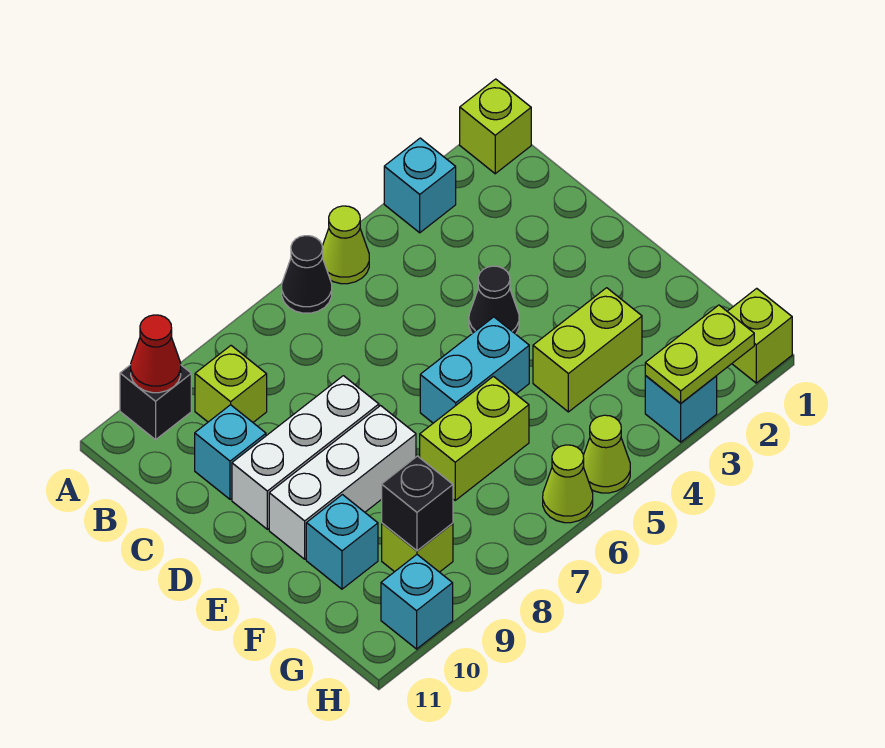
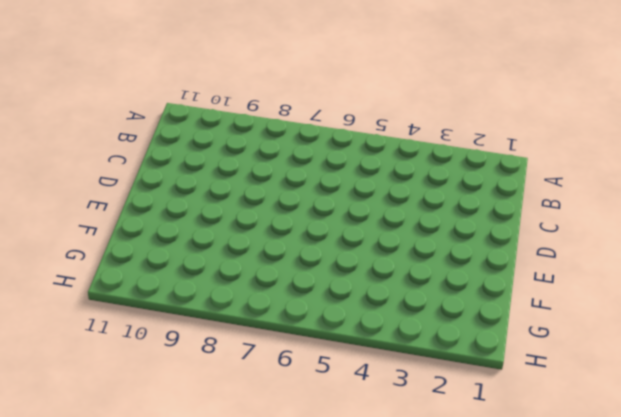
none -> lime brick A1 level 1
none -> cyan brick A3 level 1
none -> lime cone A5 level 1

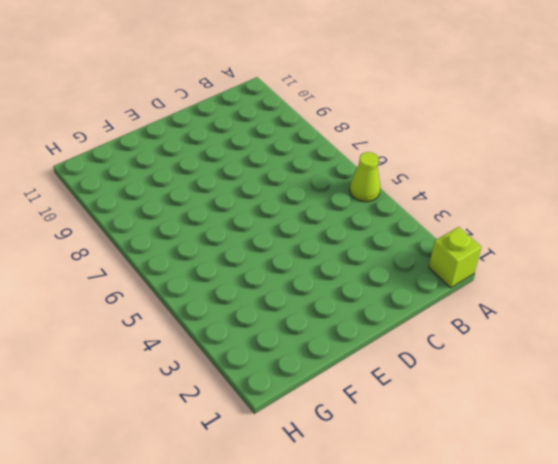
none -> cyan brick A3 level 1
none -> black cone A6 level 1
none -> black brick A10 level 1

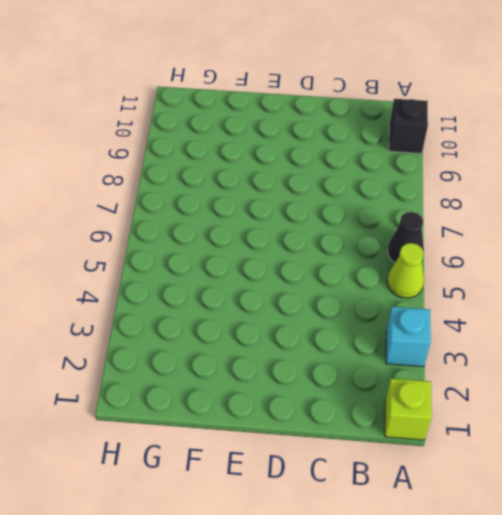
none -> lime brick B9 level 1
none -> cyan brick C10 level 1
none -> black cone D4 level 1

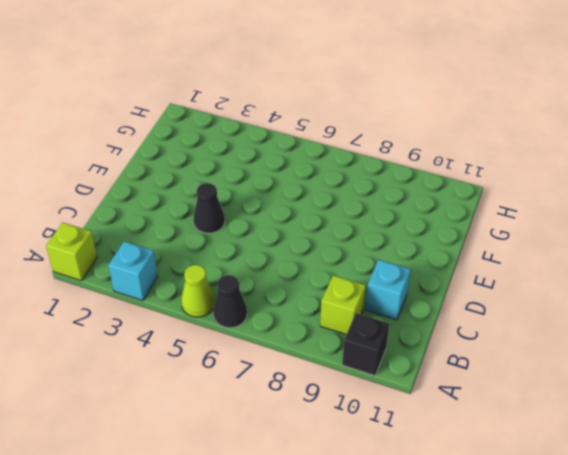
none -> white brick D8:D10 level 1
none -> cyan brick E5:E6 level 1
none -> white brick E8:E10 level 1

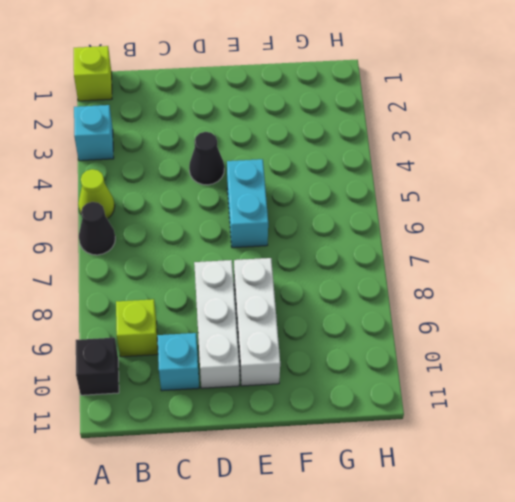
none -> lime brick F3:F4 level 1
none -> lime brick F6:F7 level 1
none -> cyan brick F10 level 1

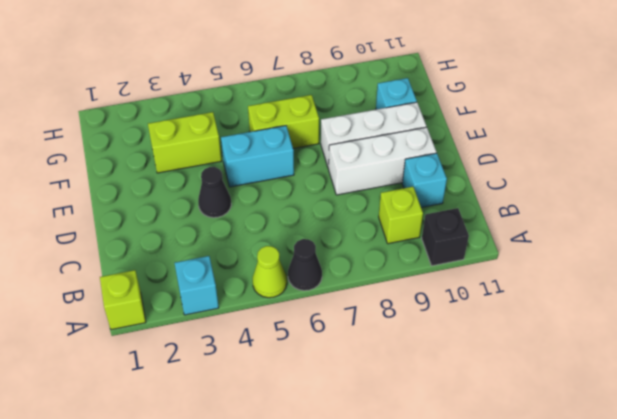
none -> lime brick G9 level 1
none -> lime brick H1 level 1
none -> cyan brick H3 level 1

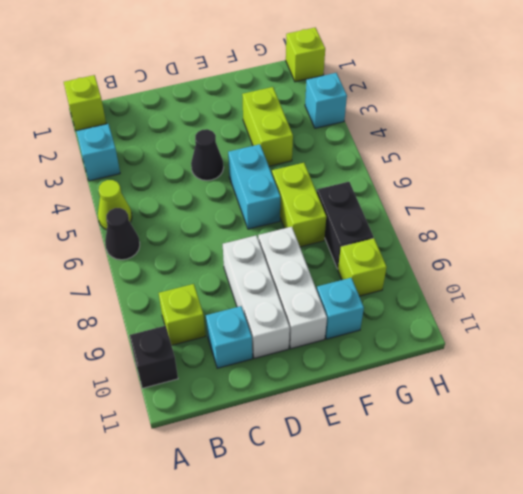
black brick G7:G8 level 1 -> none
none -> lime cone H5 level 1
none -> lime cone H6 level 1
none -> cyan brick H10 level 1

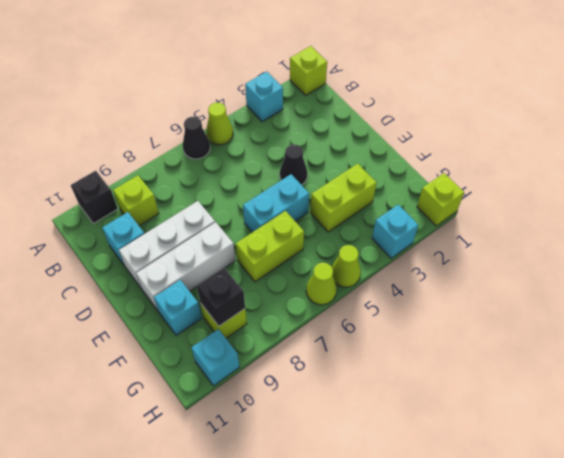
none -> red cone A10 level 2
none -> lime plate H2:H3 level 2

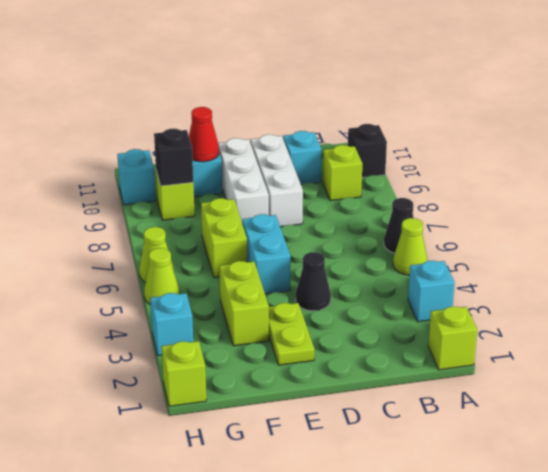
lime plate E2:E3 level 1 -> lime plate H2:H3 level 2
red cone F10 level 2 -> red cone A10 level 2

